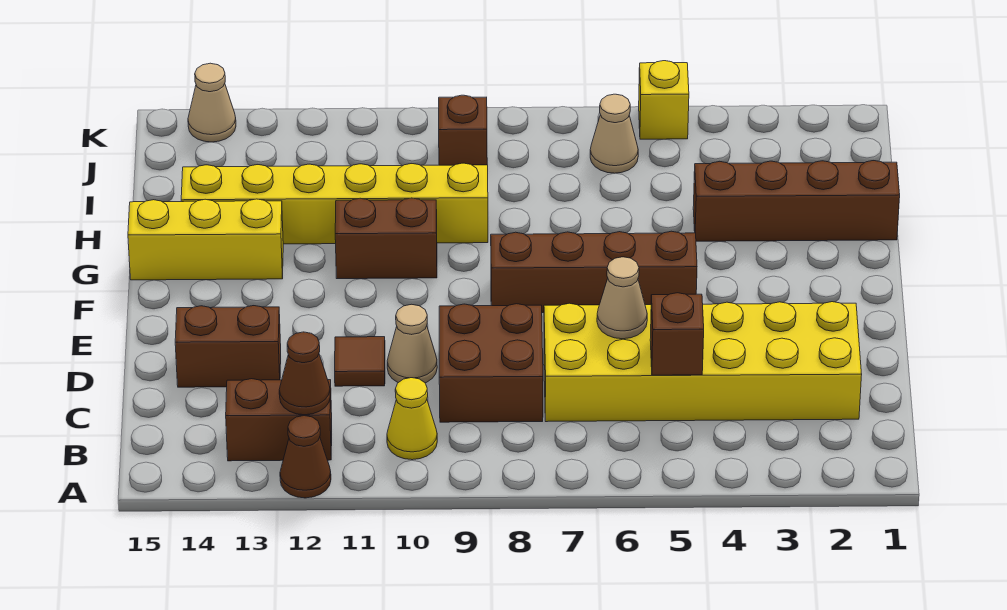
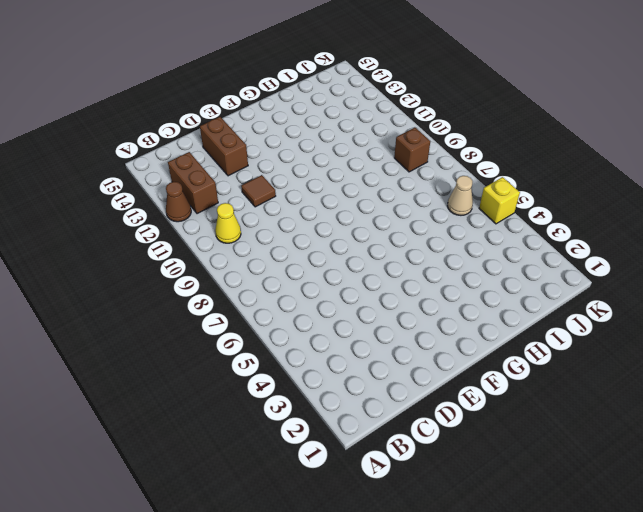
none -> yellow brick C2:D7 level 1
none -> brown brick C8:D9 level 1
none -> tan cone D10 level 1

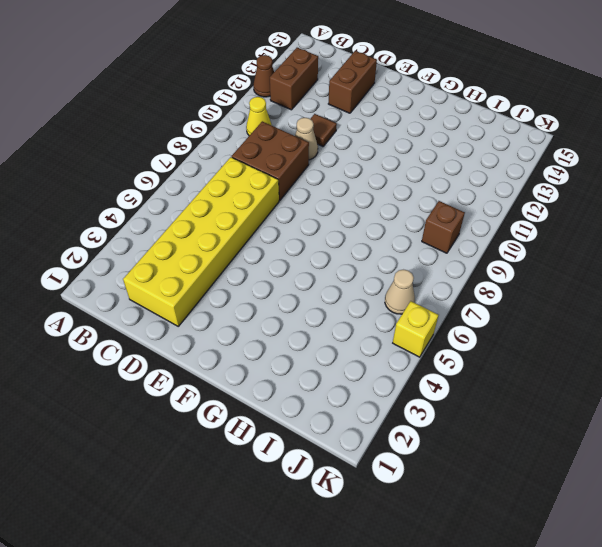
none -> brown brick F5:F8 level 1
none -> brown brick G10:G11 level 1
none -> yellow brick G13:G15 level 1

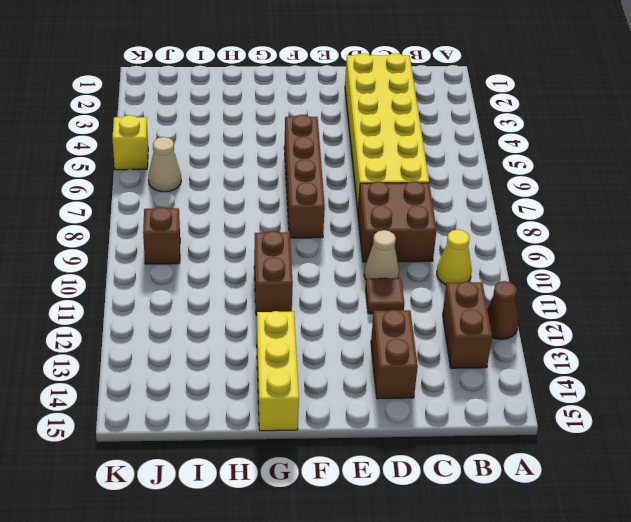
none -> brown brick H1:H4 level 1
none -> yellow brick H9:H14 level 1
none -> tan cone K14 level 1

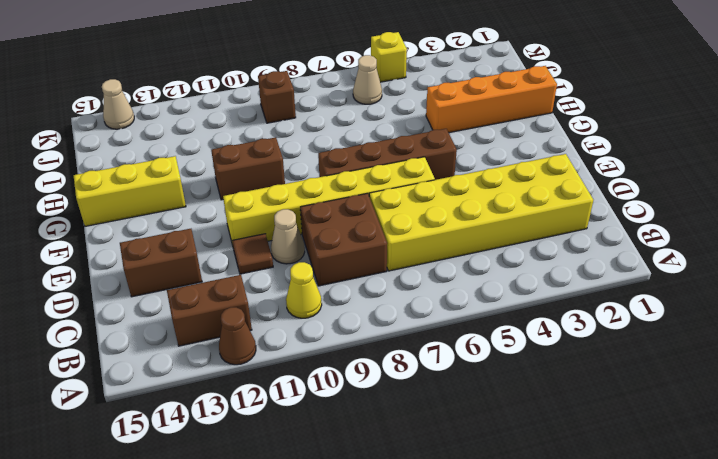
yellow brick E6:E11 level 1 -> yellow brick H9:H14 level 1
orange brick H1:H4 level 1 -> brown brick H1:H4 level 1
none -> brown cone B12 level 2
none -> brown brick C5 level 2
none -> tan cone D6 level 2

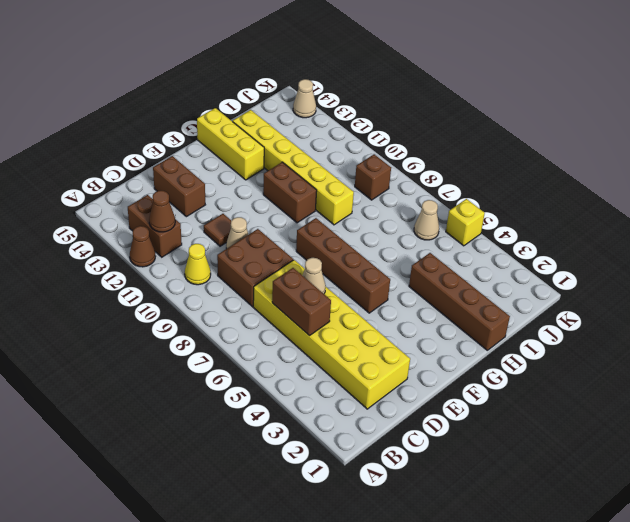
brown brick C5:C6 level 2 -> brown brick C5 level 2

